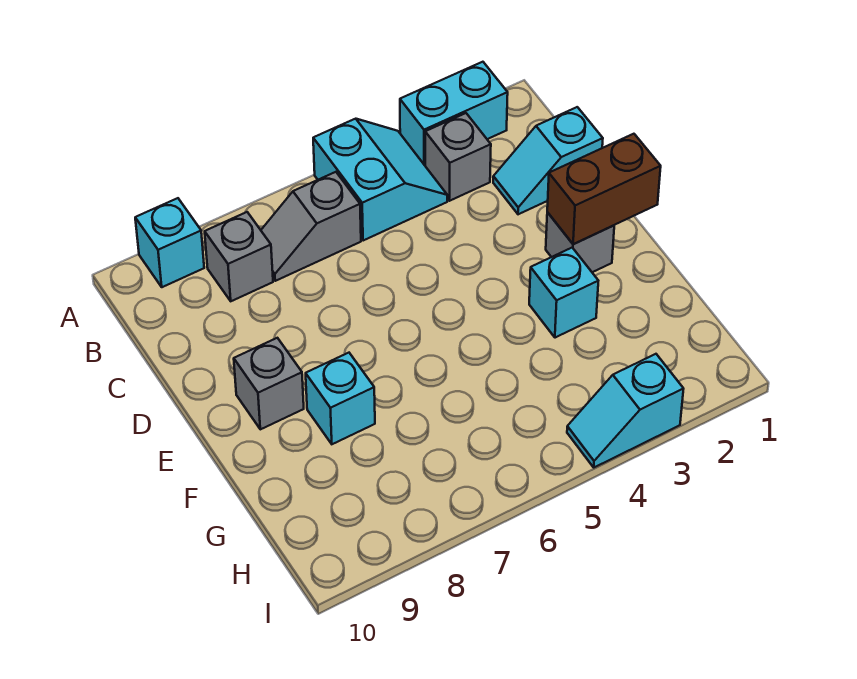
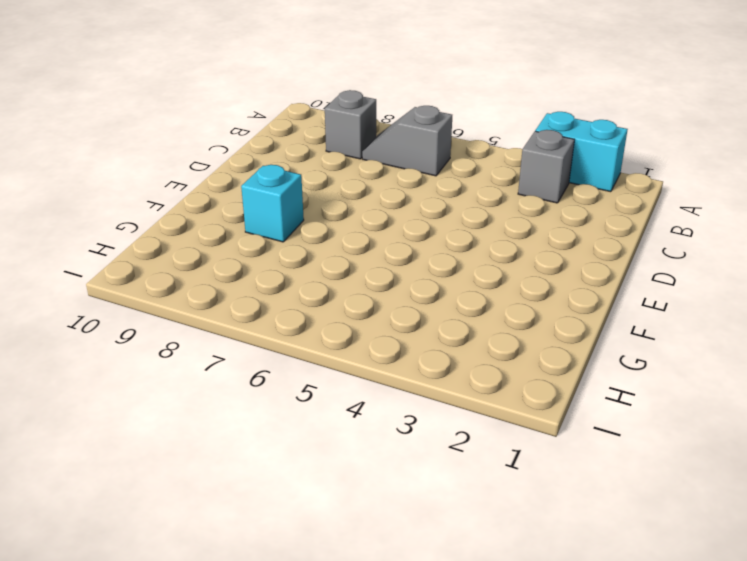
none -> cyan slope A4:B5 level 1 top 5
none -> cyan brick A9 level 1
none -> cyan slope C1:C2 level 1 top 1

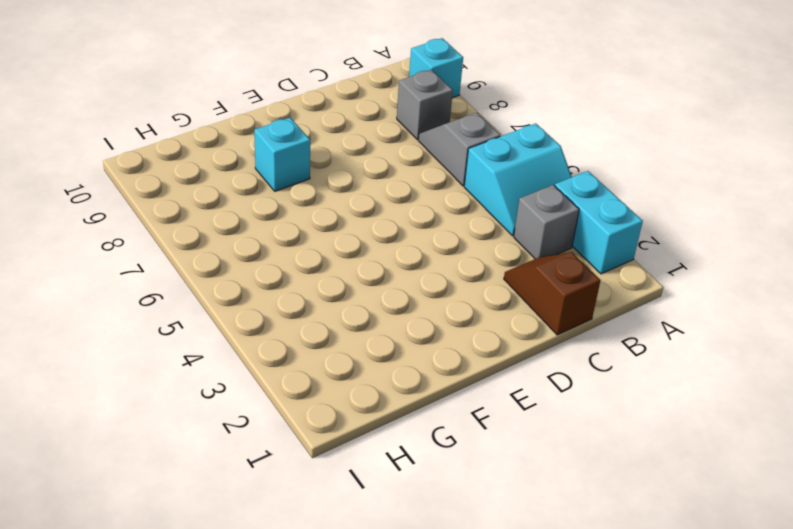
brown slope C1:C2 level 1 top 1 -> cyan slope C1:C2 level 1 top 1
none -> grey brick E2 level 1
none -> grey brick E9 level 1
none -> cyan brick F3 level 1

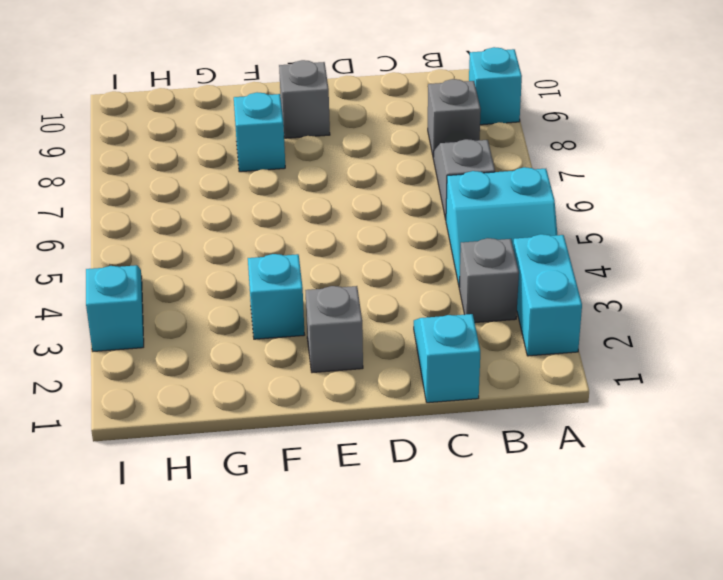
none -> brown brick E1:E2 level 2

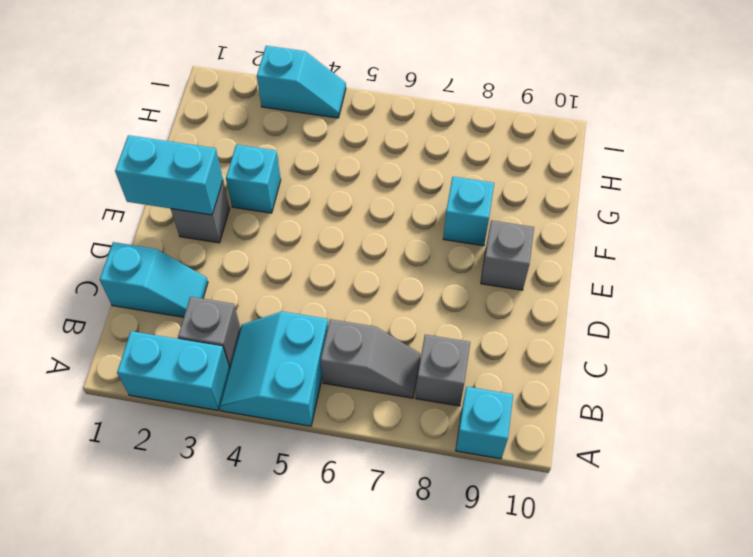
cyan brick E1:E2 level 2 -> brown brick E1:E2 level 2

